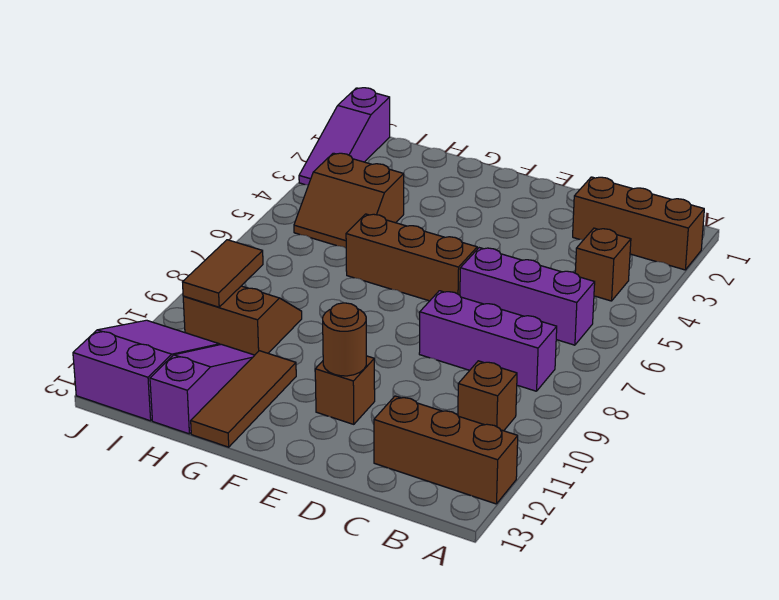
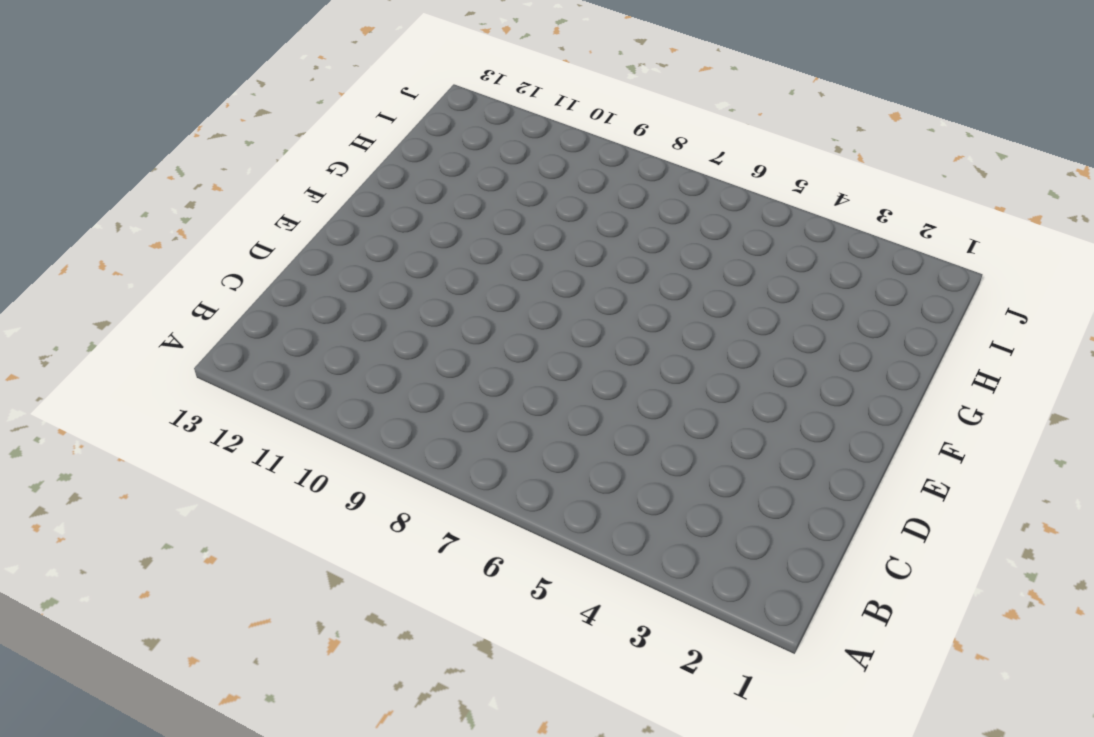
none -> brown brick A2:C2 level 1
none -> brown brick A12:C12 level 1
none -> brown brick B4 level 1

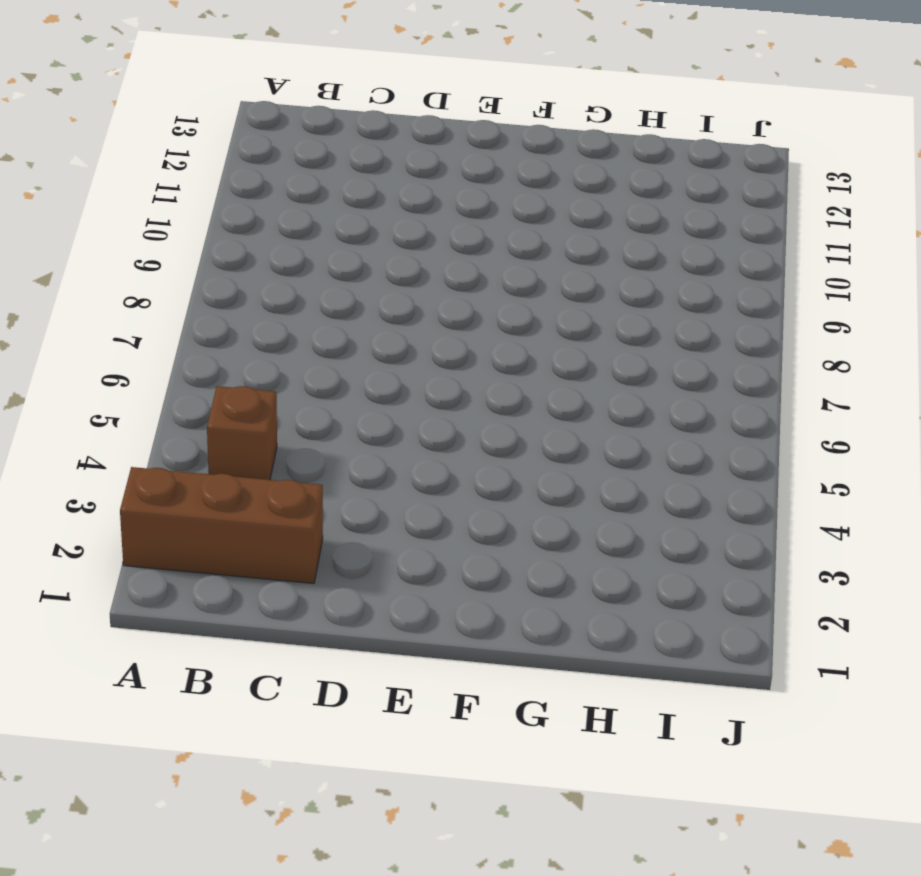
none -> brown brick A12:C12 level 1
none -> purple brick B6:D6 level 1
none -> purple brick B8:D8 level 1

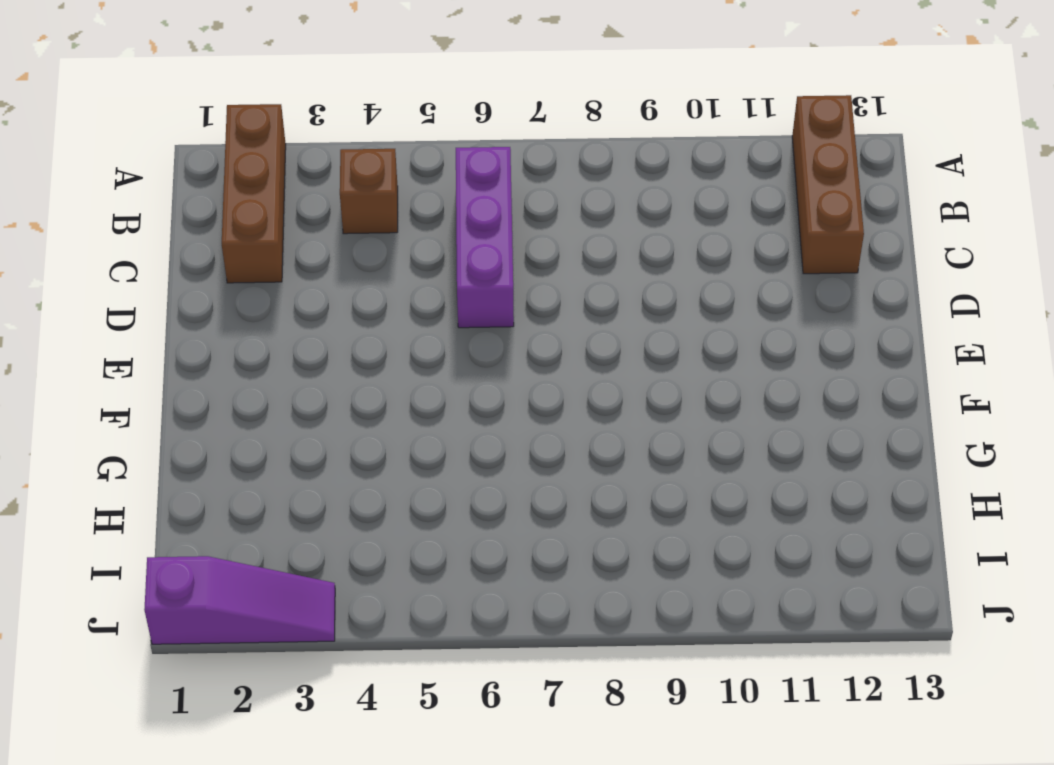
none -> purple brick B8:D8 level 1
none -> brown brick B10 level 1
none -> brown brick E6:G6 level 1

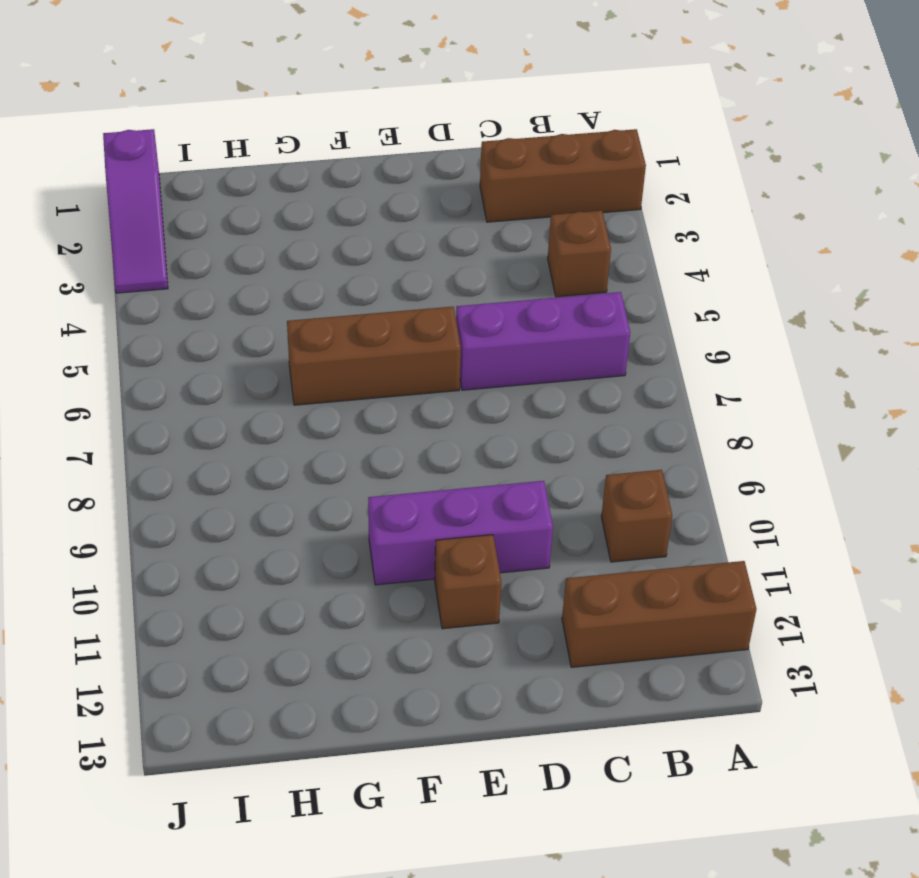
purple brick D10:F10 level 1 -> purple brick B8:D8 level 1
none -> brown tile G11:G13 level 1
none -> brown slope H4:I5 level 1 top 4
none -> brown slope H9:I10 level 1 top 10

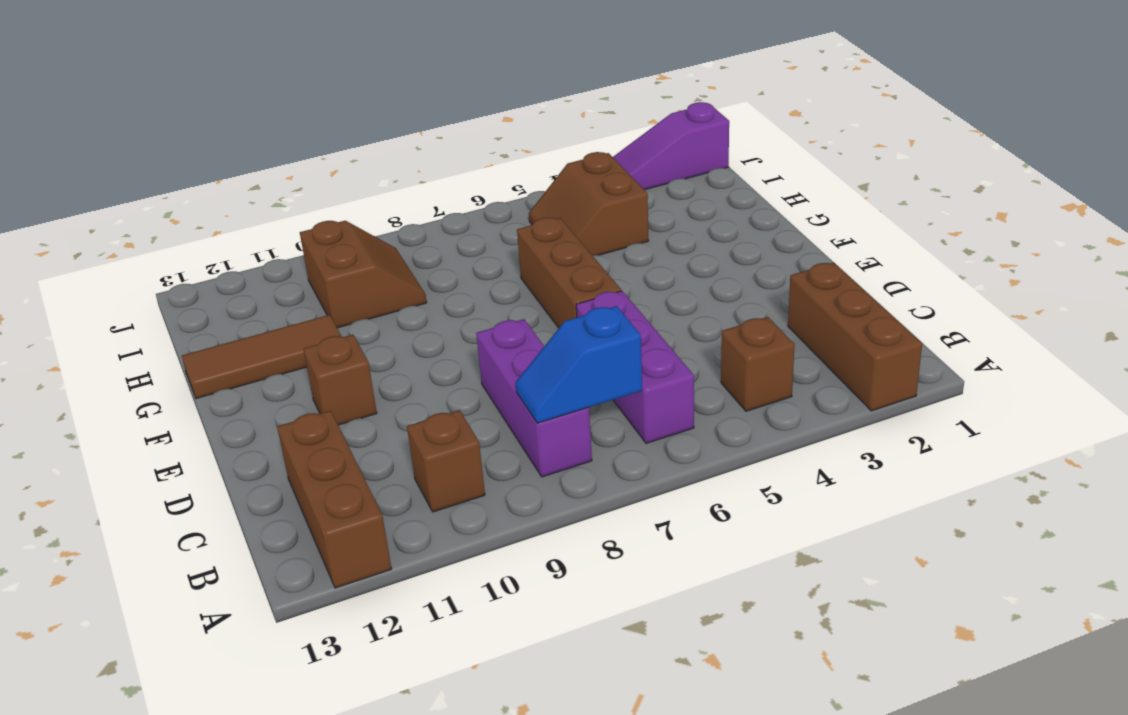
blue slope B7:B8 level 2 top 7 -> none
none -> purple slope H11:H13 level 1 top 13
none -> purple slope I11:J13 level 1 top 13
none -> brown round brick E11 level 2

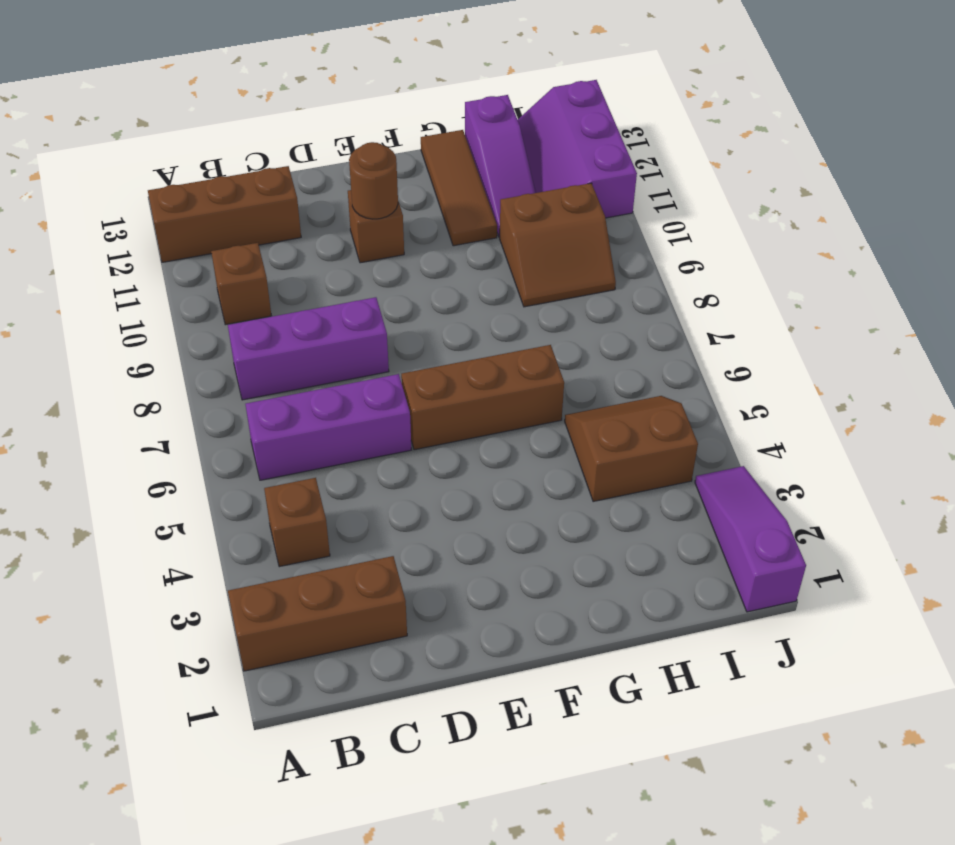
purple slope I11:J13 level 1 top J -> purple slope I11:J13 level 1 top 13
none -> brown tile I9:I10 level 2

